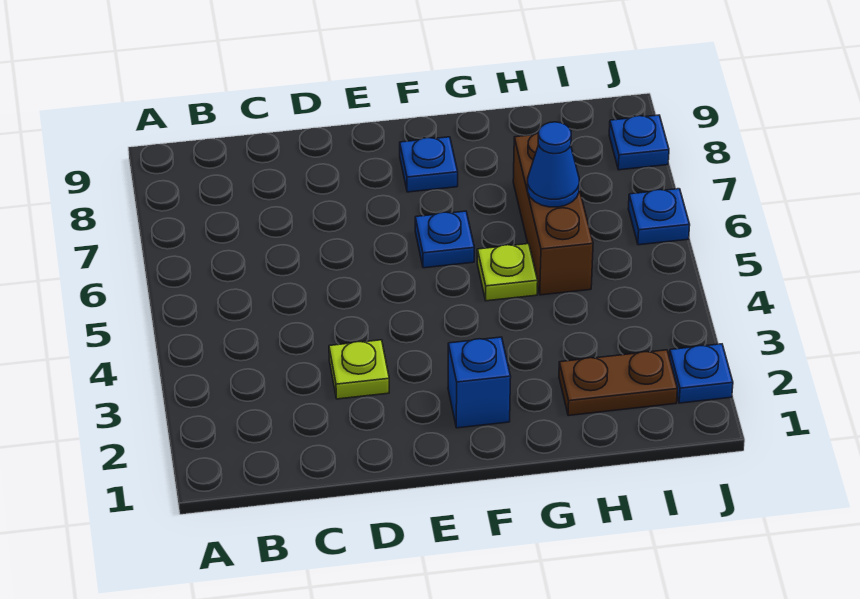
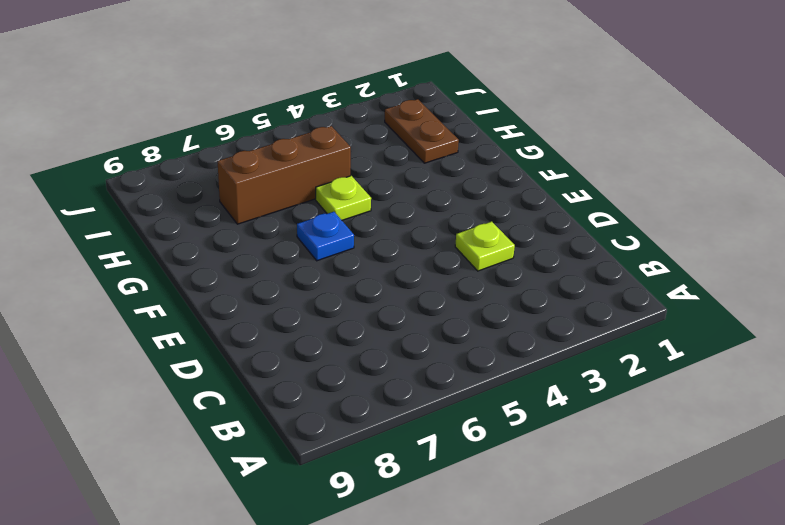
none -> blue brick F2 level 1
none -> blue plate F8 level 1

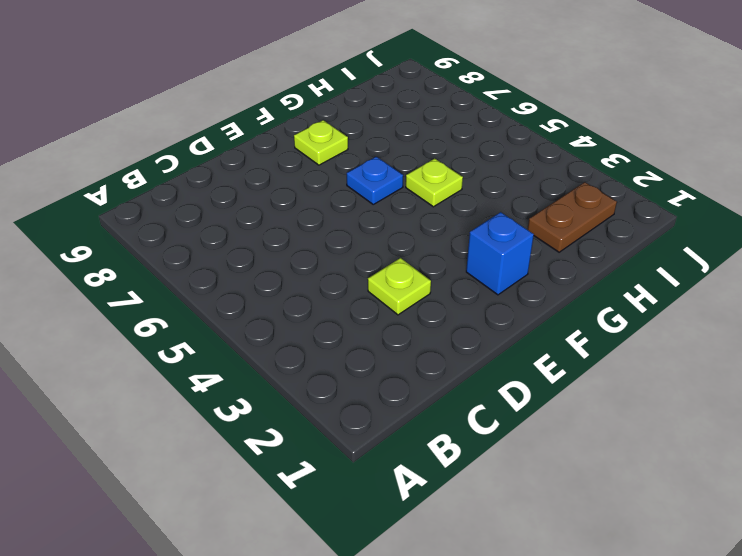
lime plate F8 level 1 -> blue plate F8 level 1
none -> brown brick H5:H7 level 1
none -> blue plate J2 level 1

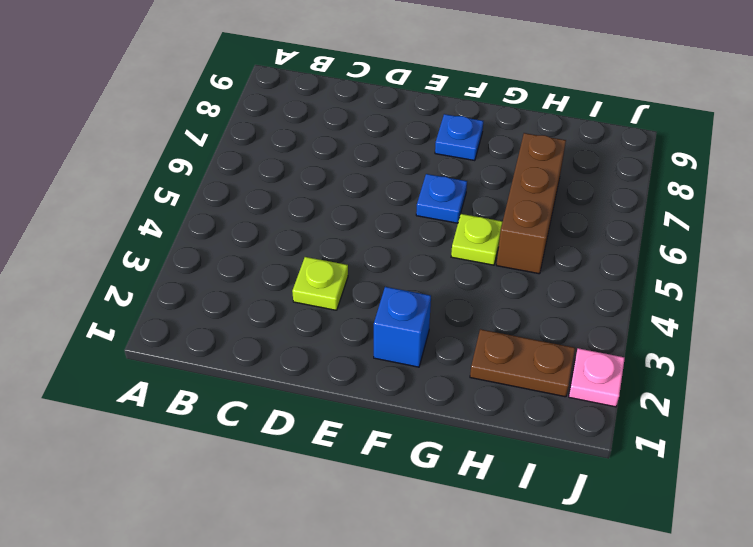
pink plate J2 level 1 -> blue plate J2 level 1
none -> blue plate J6 level 1
none -> blue plate J8 level 1

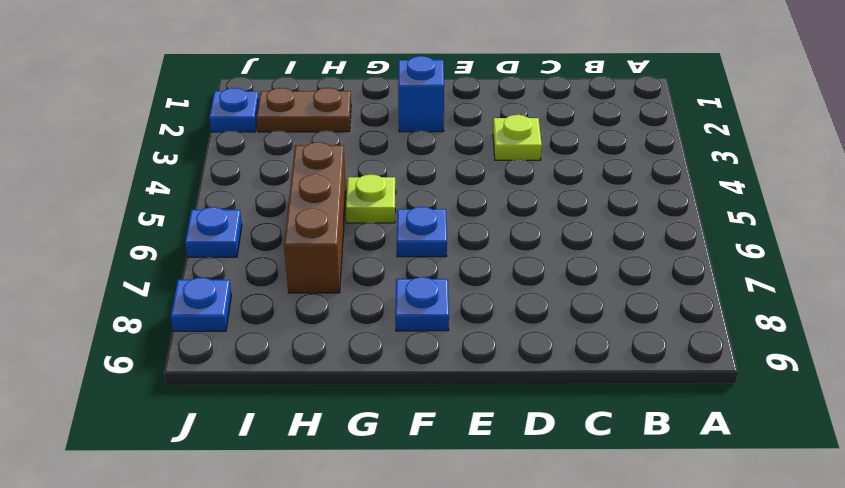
none -> blue cone H6 level 2

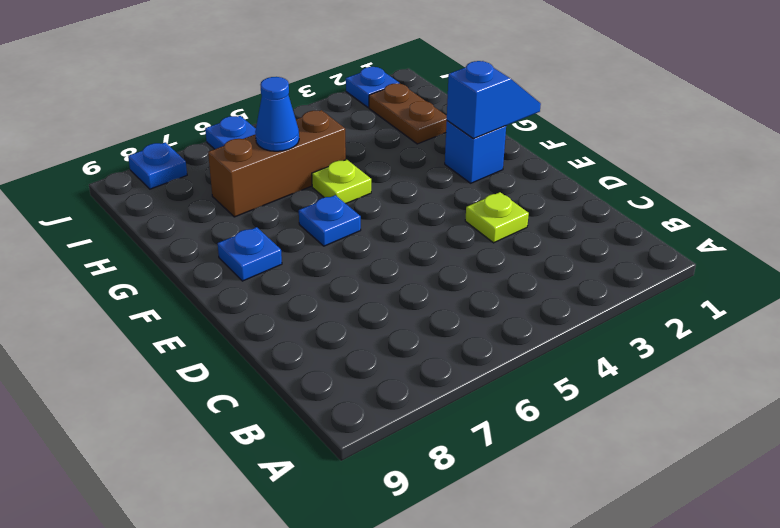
blue slope F1:F2 level 2 top 2 -> none

